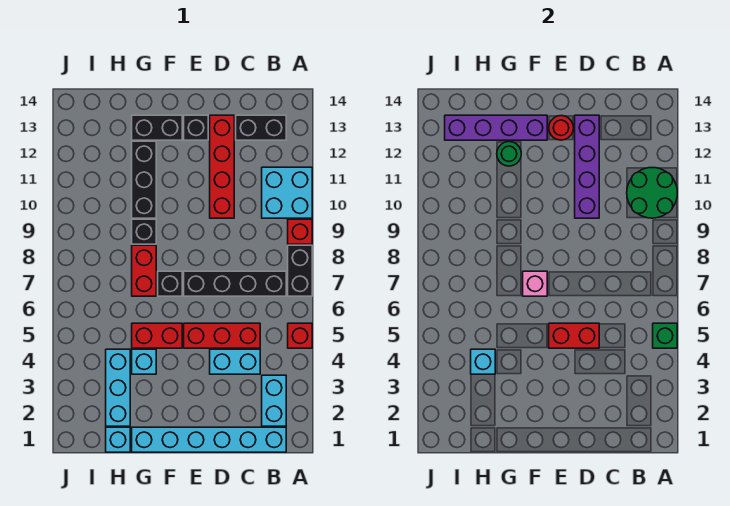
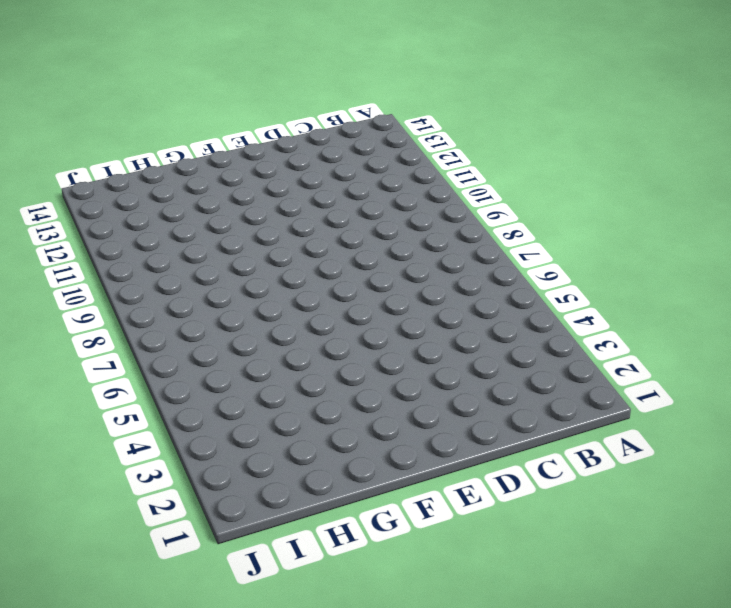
none -> red brick A5 level 1
none -> black brick A7:A8 level 1
none -> red brick A9 level 1
none -> cyan brick A10:B11 level 1

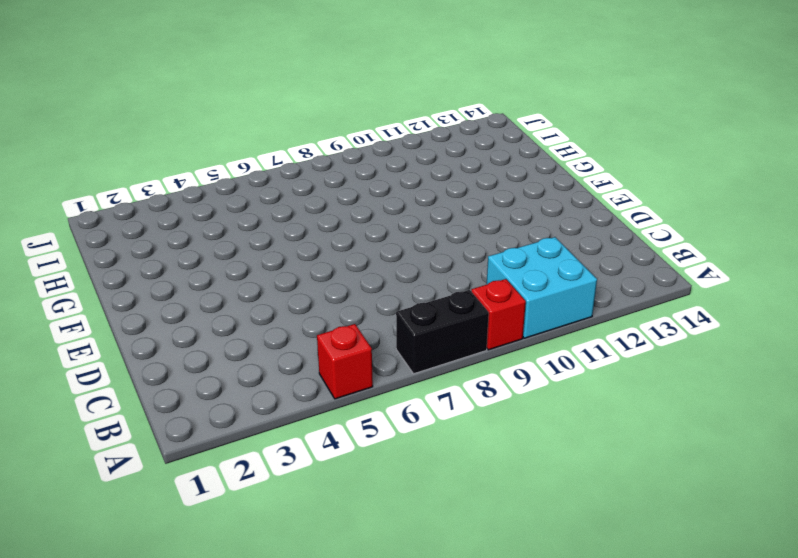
none -> cyan brick B1:G1 level 1
none -> cyan brick B2:B3 level 1
none -> black brick B7:E7 level 1
none -> black brick B13:C13 level 1

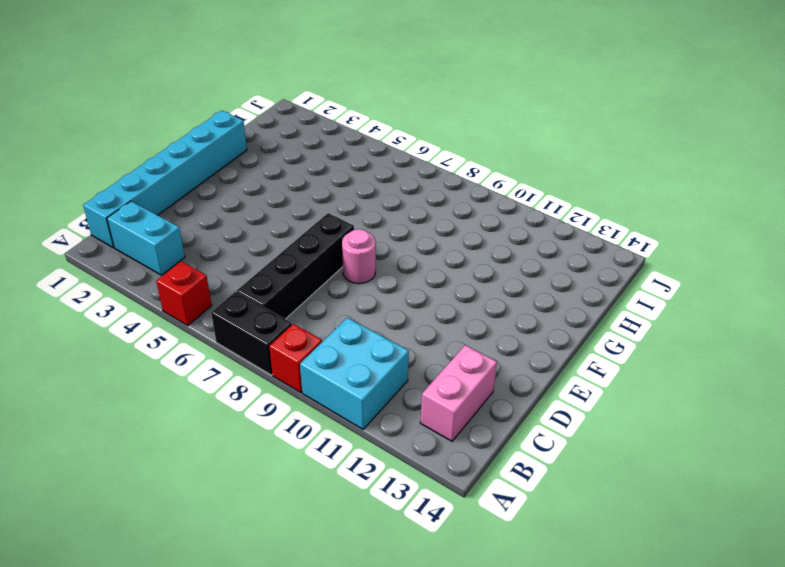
pink brick B13:C13 level 1 -> black brick B13:C13 level 1
pink round brick E8 level 1 -> none
none -> cyan brick C4:D4 level 1
none -> red brick C5:E5 level 1
none -> red brick D10:D13 level 1
none -> black brick E13 level 1

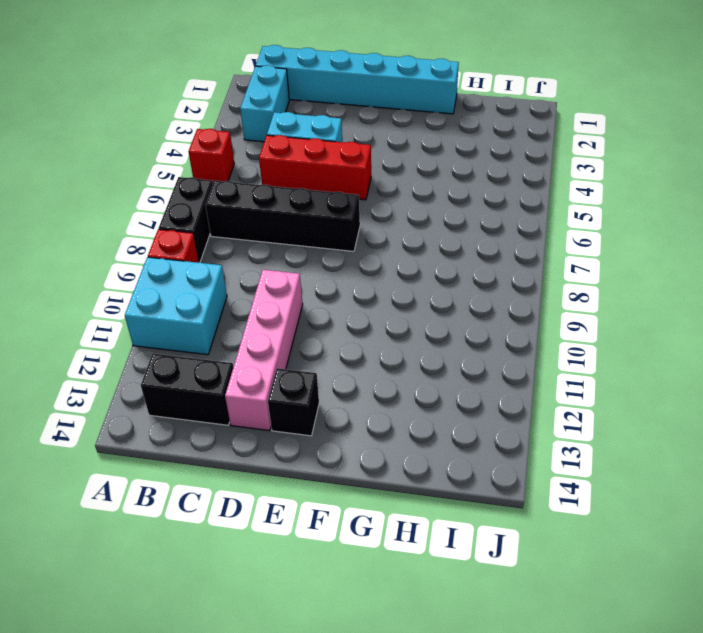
pink brick D10:D13 level 1 -> red brick D10:D13 level 1
none -> red brick F5:G5 level 1
none -> black brick F7 level 1
none -> black brick F13:G13 level 1
none -> cyan brick G4 level 1

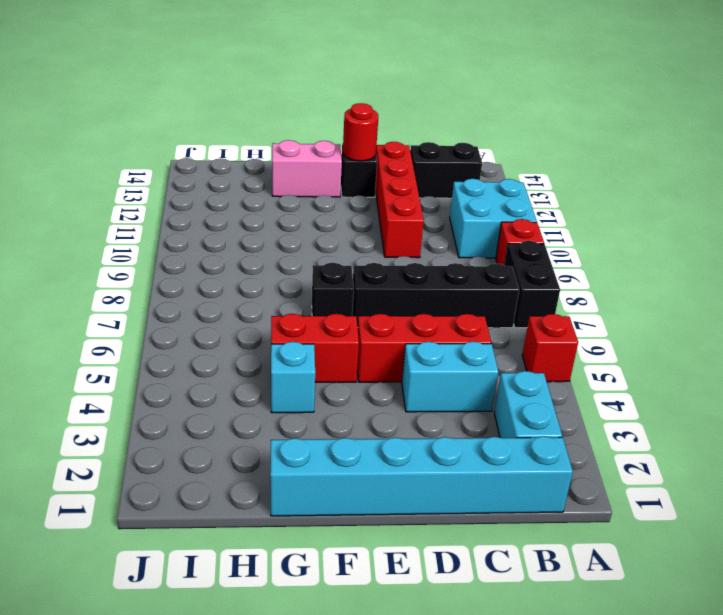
pink brick F13:G13 level 1 -> black brick F13:G13 level 1
none -> red brick G7:G8 level 1
none -> black brick G9 level 1
none -> black brick G10:G12 level 1
none -> cyan brick H1 level 1

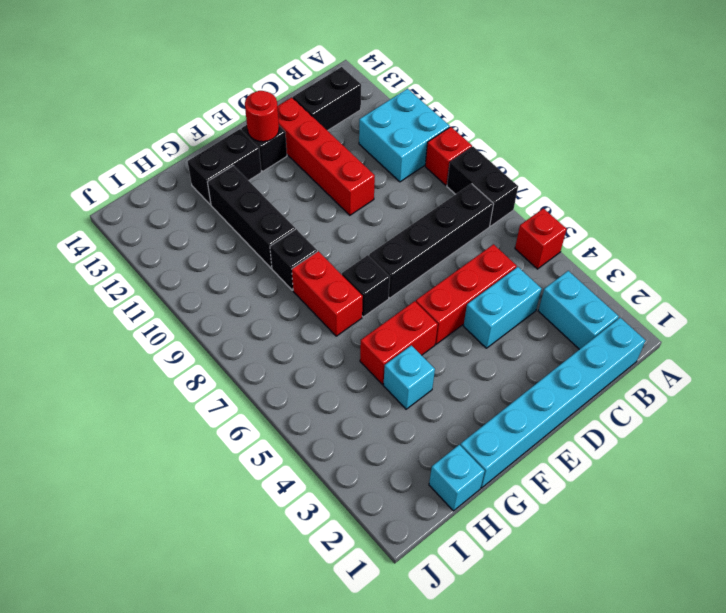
none -> cyan brick H2:H4 level 1
none -> green brick A5 level 2
none -> green round brick A10:B11 level 2
none -> red brick D5:E5 level 2

